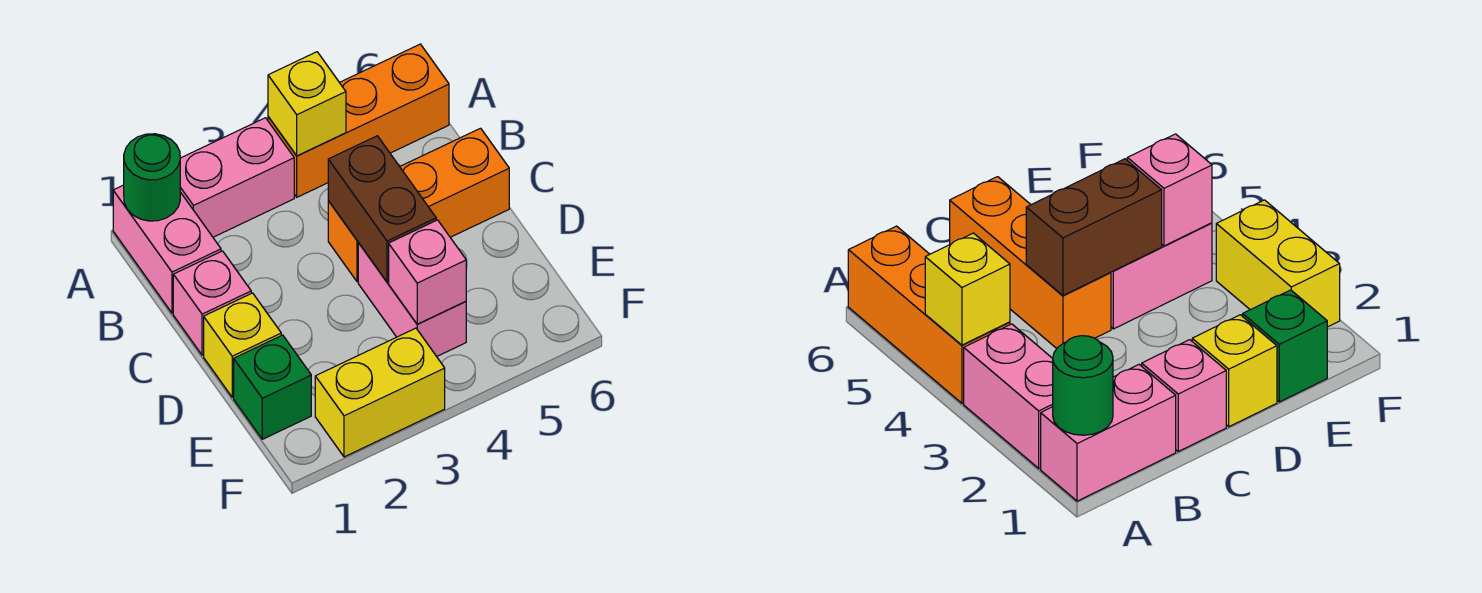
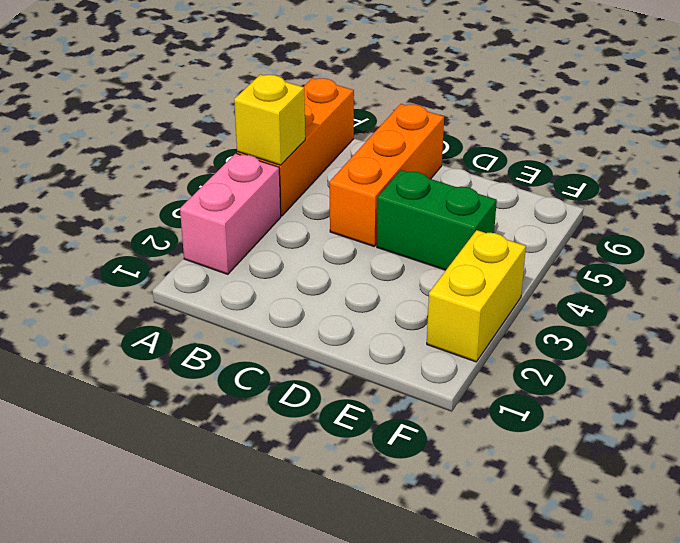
green brick D4:E4 level 1 -> pink brick D4:E4 level 1
none -> pink brick A1:B1 level 1
none -> pink brick C1 level 1
none -> yellow brick D1 level 1

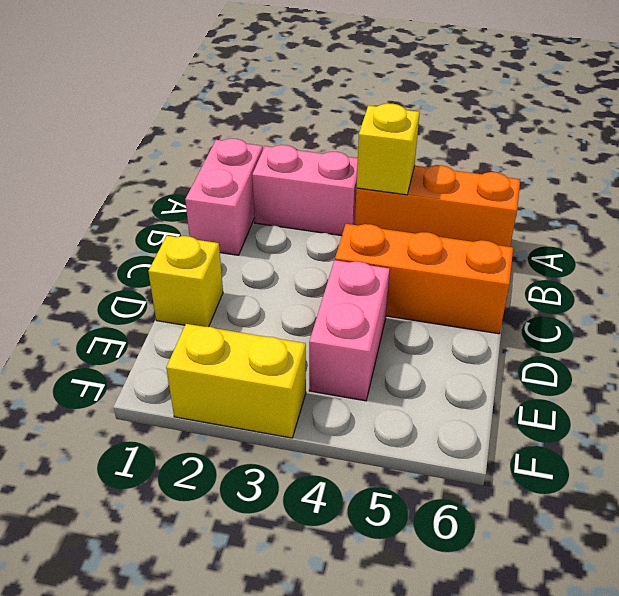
none -> pink brick C1 level 1
none -> green brick E1 level 1
none -> green round brick A1 level 2

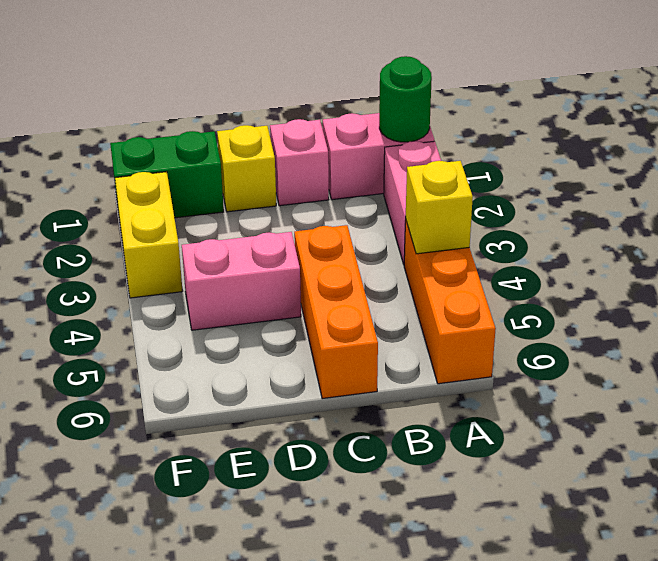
green brick E1:F1 level 1 -> green brick E1 level 1
none -> brown brick C4:D4 level 2
none -> pink brick E4 level 2

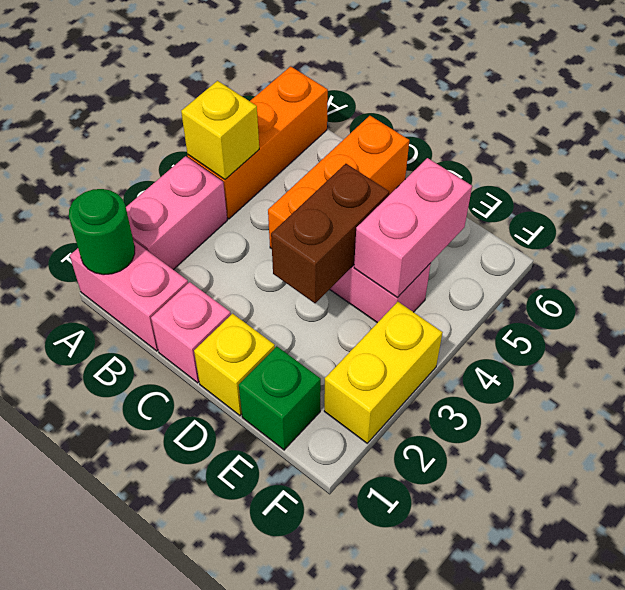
brown brick D3:D4 level 2 -> brown brick C4:D4 level 2
pink brick E4:E5 level 2 -> pink brick E4 level 2

